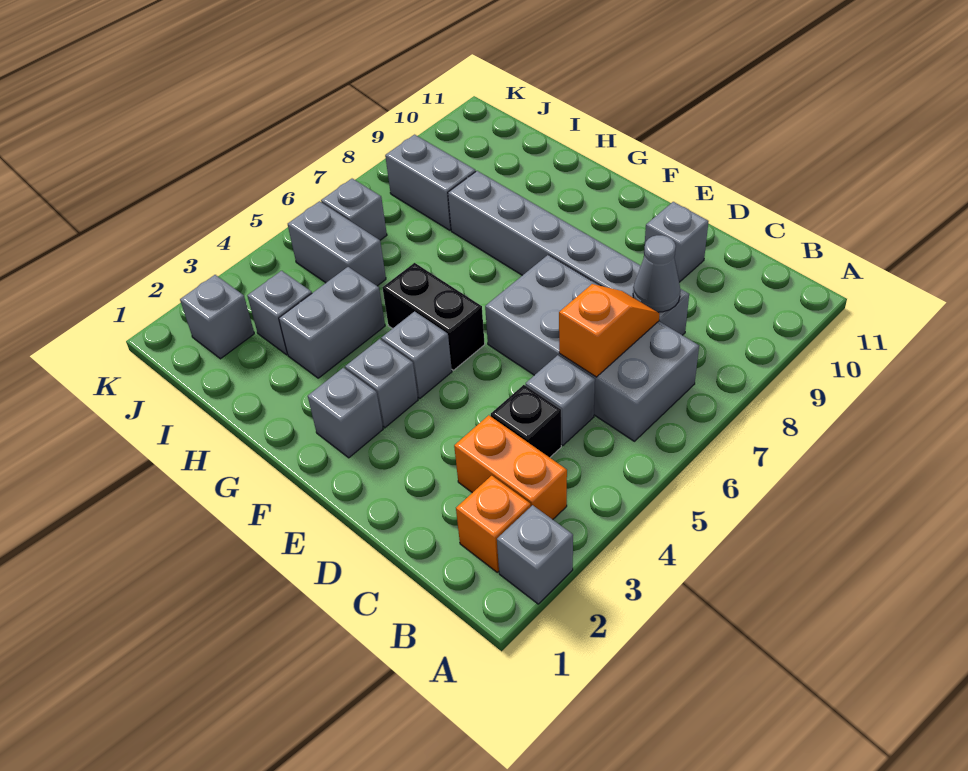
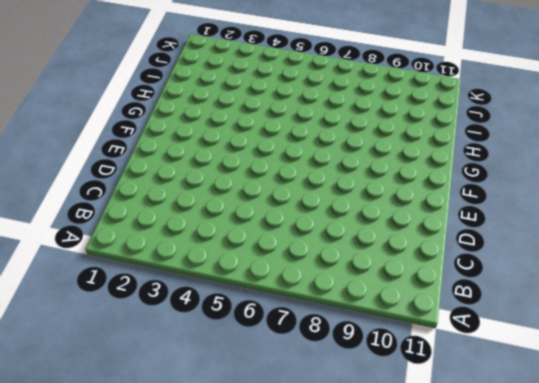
none -> grey brick A2 level 1
none -> orange brick B2 level 1
none -> orange brick B3:C3 level 1

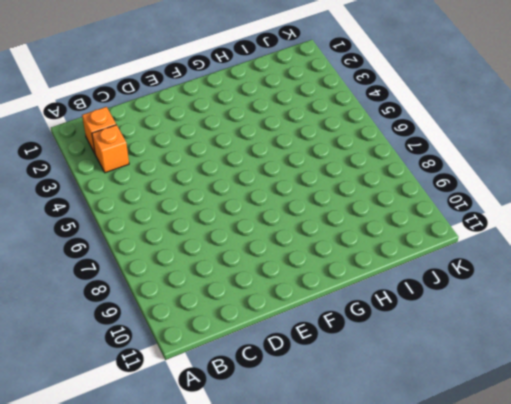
orange brick B3 level 1 -> orange brick B3:C3 level 1
none -> grey brick A2 level 1
none -> grey brick B6:E7 level 1
none -> black brick C4 level 1

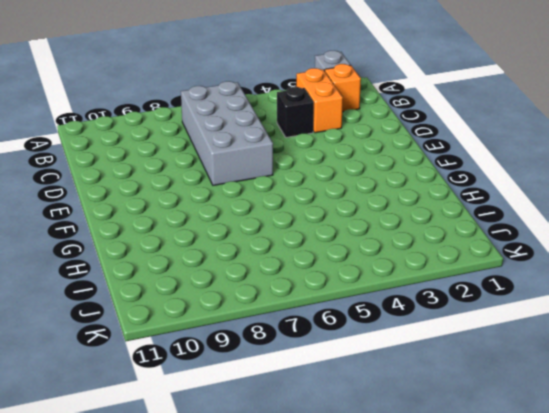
none -> grey brick C5 level 1
none -> grey brick C8:H8 level 1
none -> grey brick D10 level 1

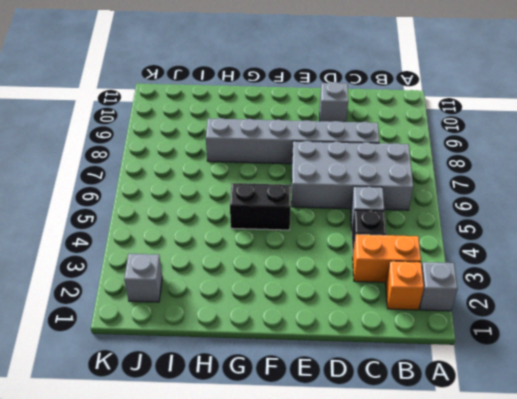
none -> grey brick F2 level 1
none -> grey brick F3 level 1
none -> grey brick F4 level 1

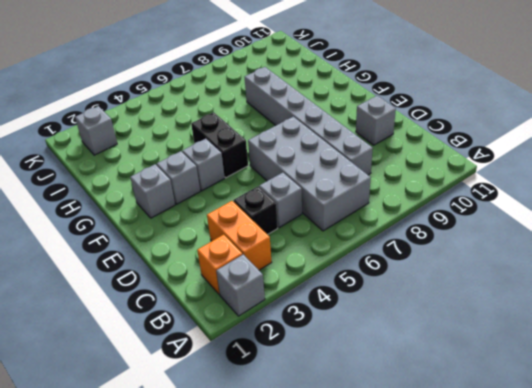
none -> grey brick H3:H4 level 1
none -> grey brick I3 level 1
none -> grey brick I5:J5 level 1

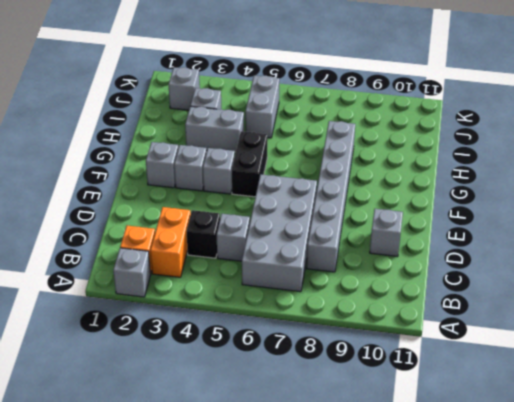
none -> grey brick I8:J8 level 1
none -> grey brick J6 level 1
none -> orange slope C6:C7 level 2 top 6

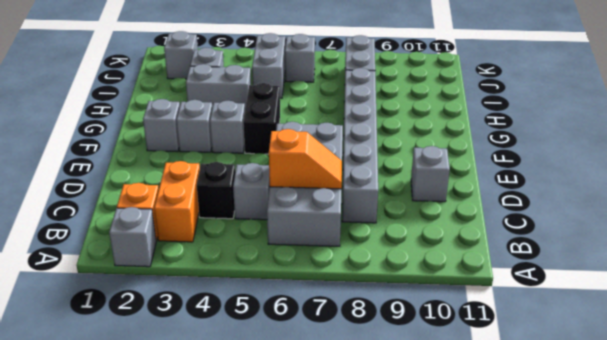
none -> grey cone C8 level 2

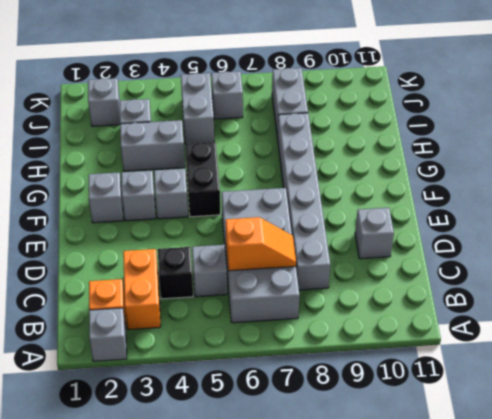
none -> grey cone C8 level 2

